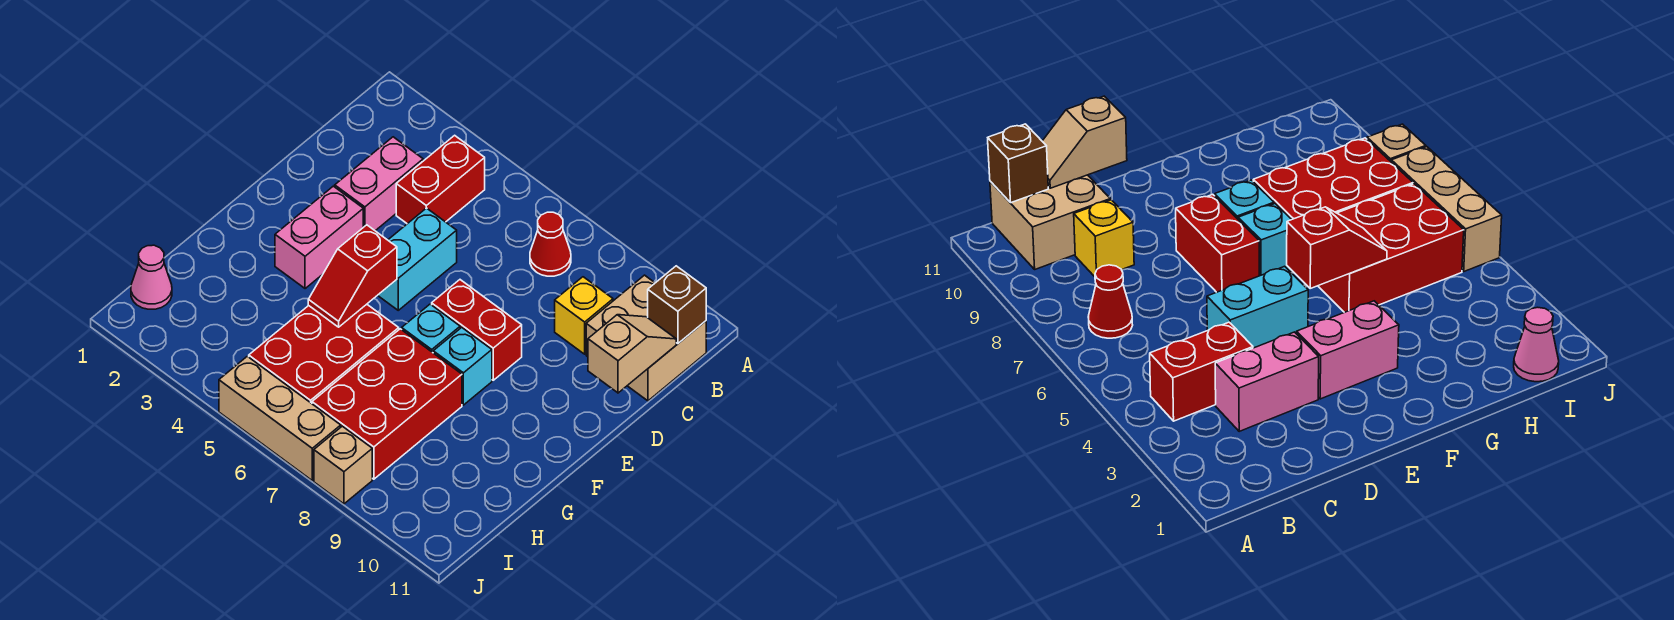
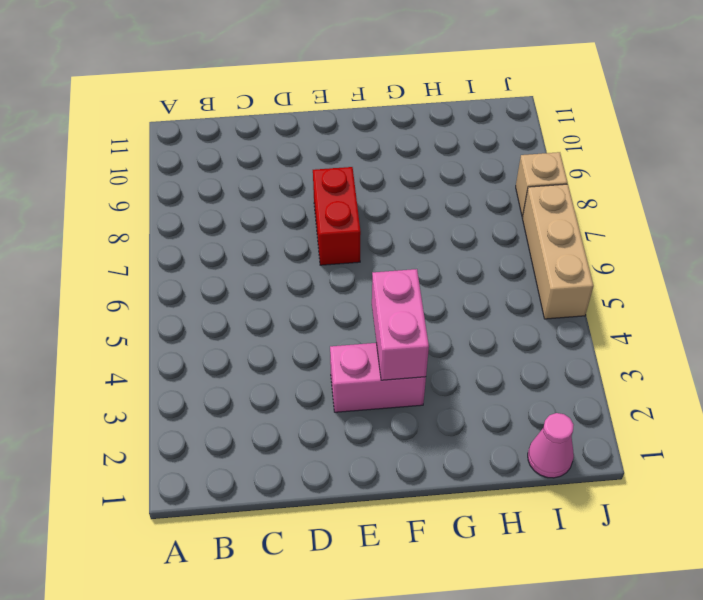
pink brick F3:F4 level 2 -> pink brick C3:D3 level 1
none -> red brick B4:C4 level 1
none -> red cone B7 level 1
none -> tan brick B10:C11 level 1

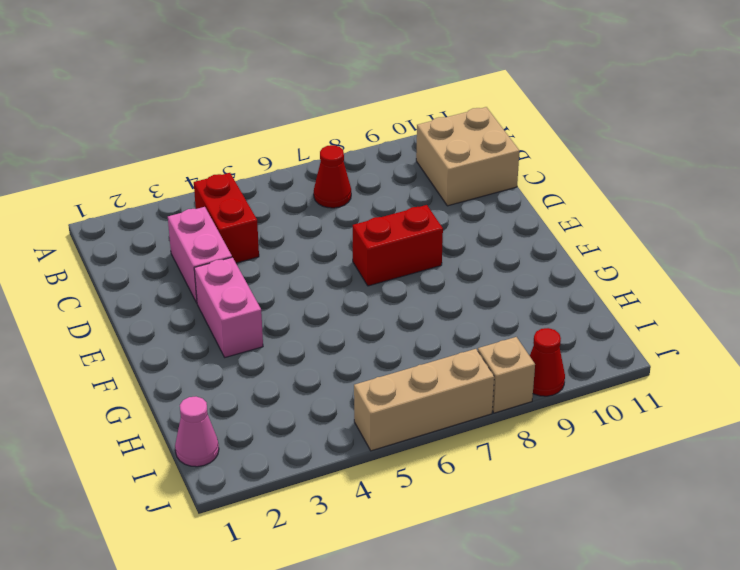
red cone J9 level 1 -> none
none -> yellow brick C9 level 1
none -> cyan brick D5:E5 level 1
none -> cyan brick F7 level 1

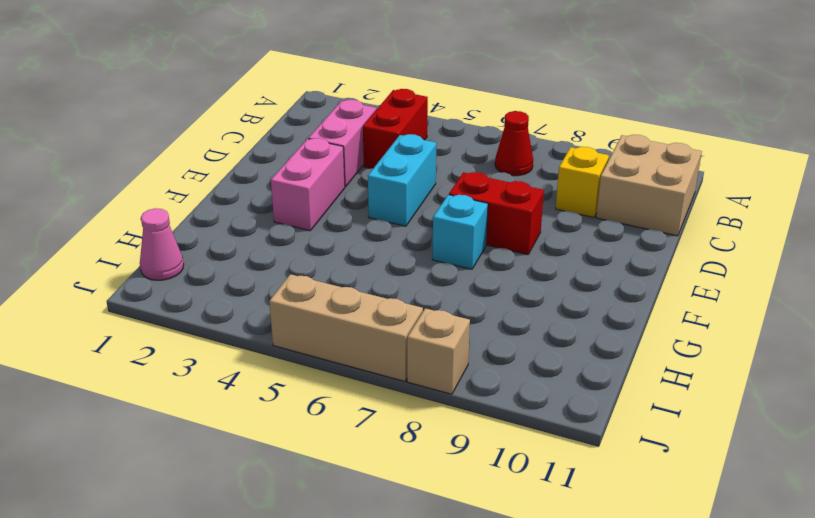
none -> cyan brick F8 level 1
none -> red brick G5:I6 level 1
none -> red brick G7:I8 level 1

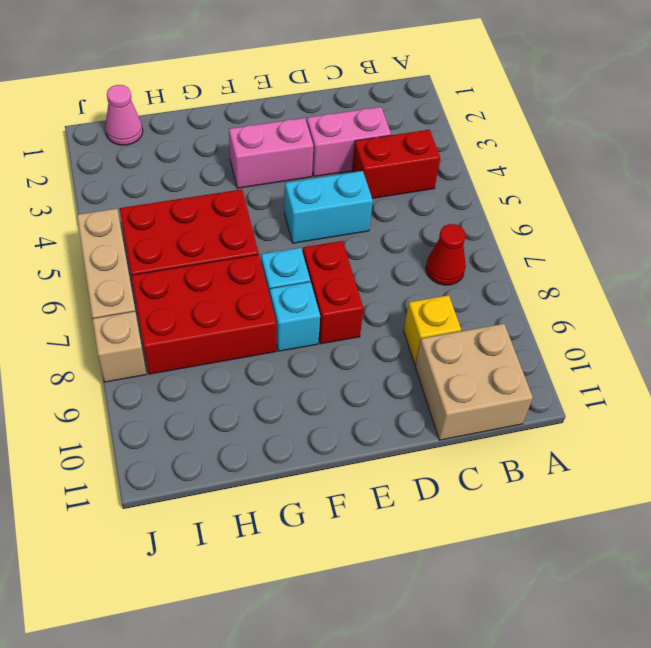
none -> brown brick B11 level 2
none -> tan slope C11:D11 level 2 top D
none -> red slope F5:G5 level 2 top F

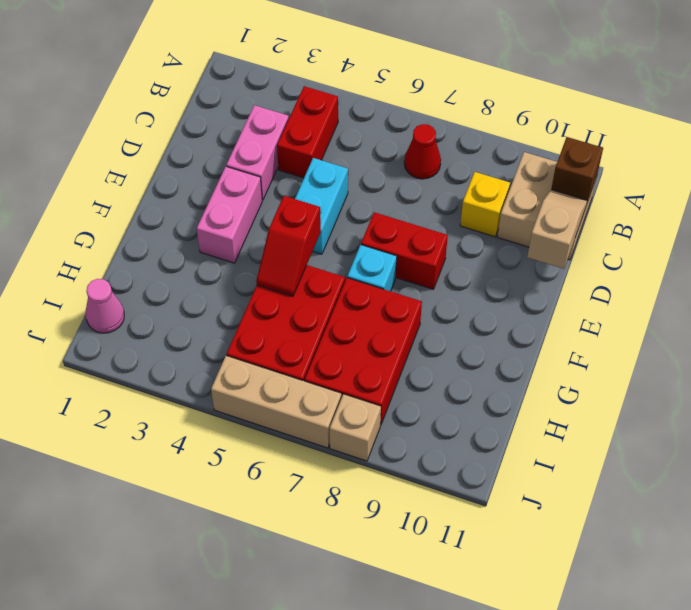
none -> cyan brick F8 level 1

